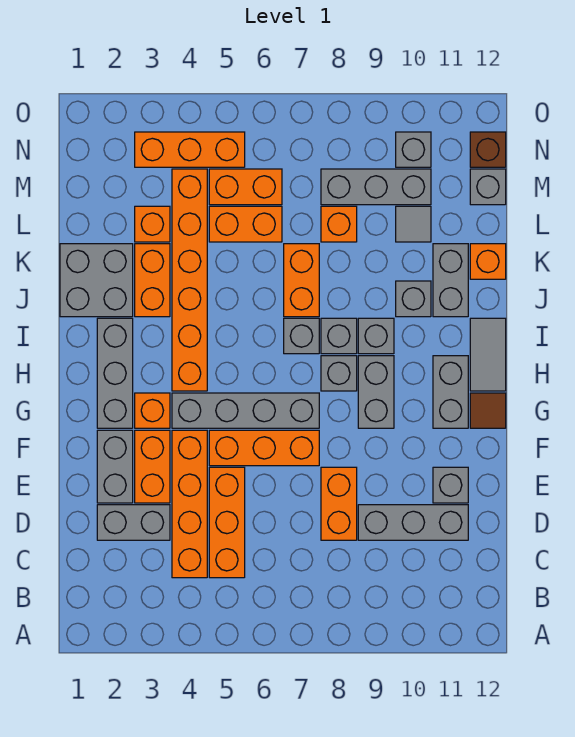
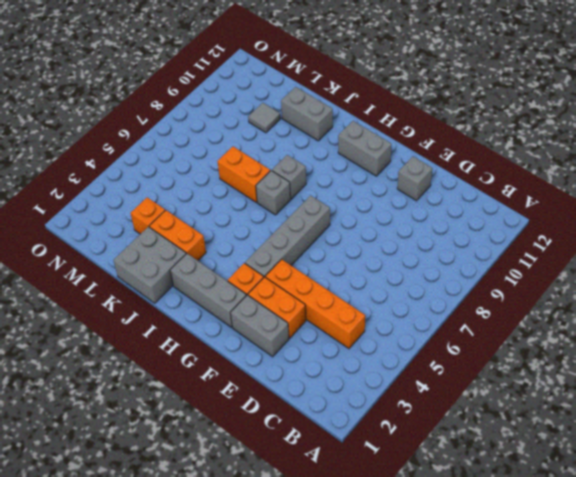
none -> orange brick C5:E5 level 1
none -> grey brick D2:D3 level 1
none -> orange brick D8:E8 level 1
none -> grey brick D9:D11 level 1

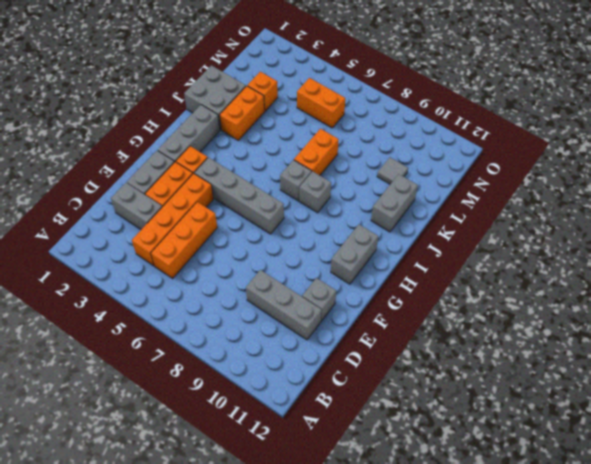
none -> orange brick D8:E8 level 1
none -> orange brick F5:F7 level 1
none -> grey brick G9:H9 level 1
none -> brown tile G12 level 1

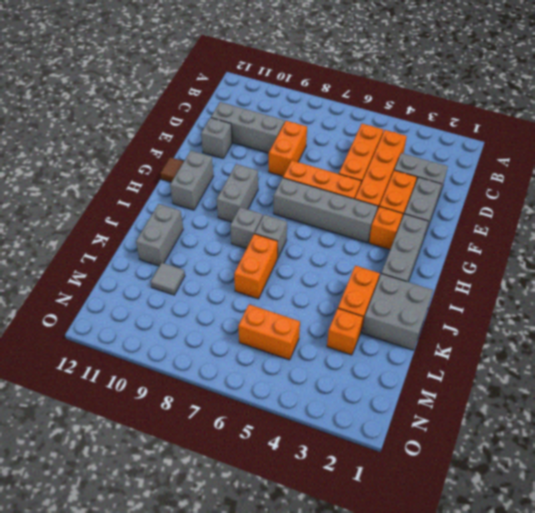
none -> orange brick H4:M4 level 1
none -> grey brick H8 level 1
none -> grey tile H12:I12 level 1
none -> grey brick I9 level 1

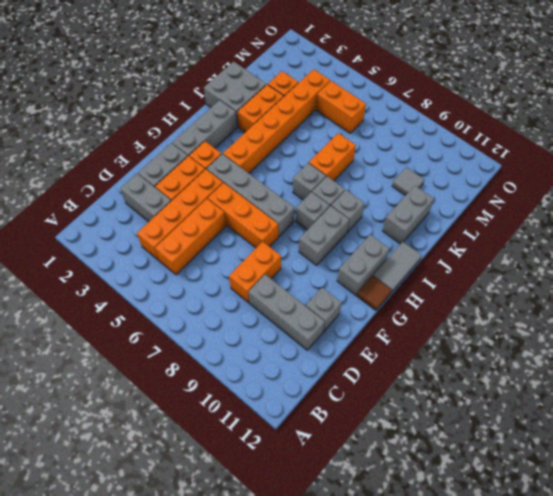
none -> grey brick J10 level 1
none -> orange brick K12 level 1
none -> orange brick L5:L6 level 1
none -> orange brick L8 level 1

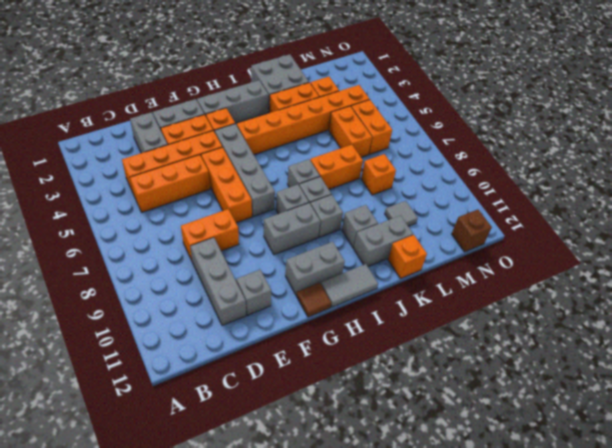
none -> grey brick M8:M10 level 1
none -> grey brick M12 level 1
none -> orange brick N3:N5 level 1
none -> grey brick N10 level 1

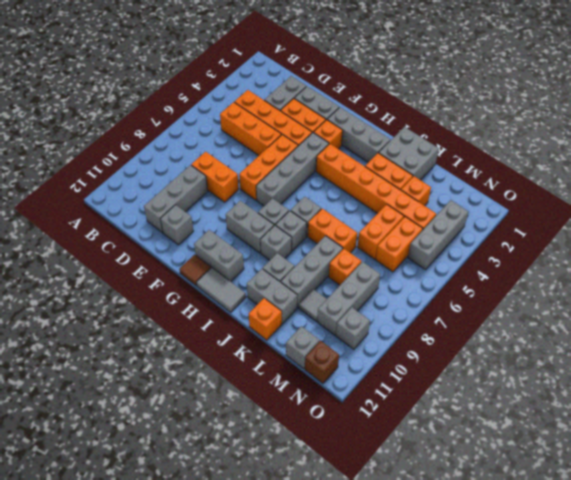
grey brick K8:K10 level 1 -> none
grey brick N3:N5 level 1 -> orange brick N3:N5 level 1

